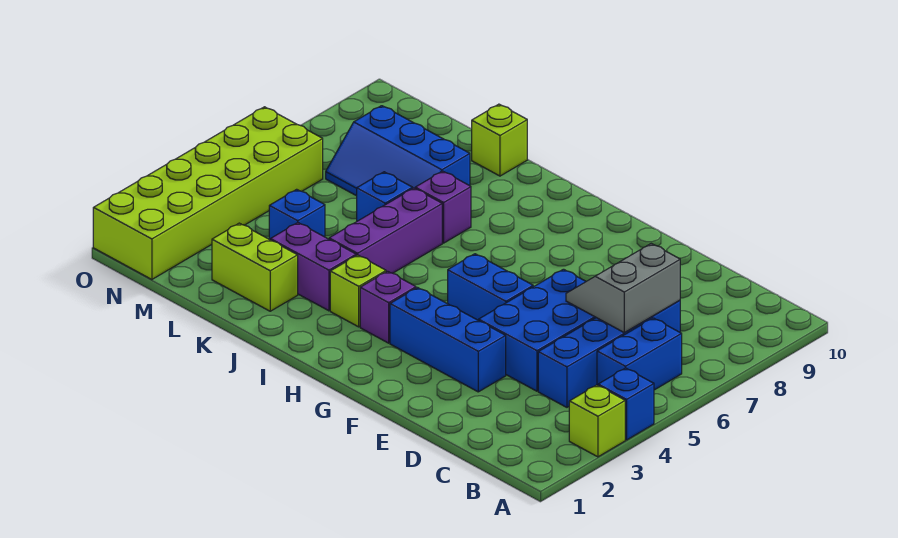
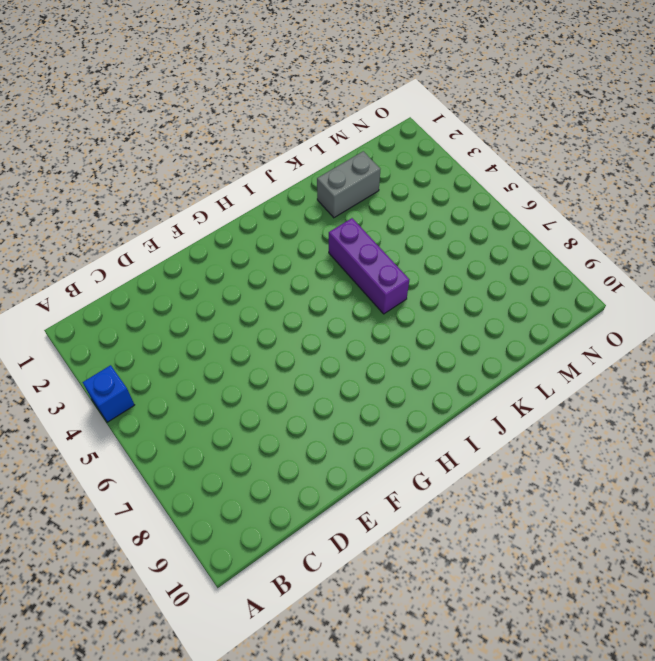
grey brick K2:L2 level 1 -> lime brick K2:L2 level 1
none -> lime brick A3 level 1
none -> blue brick B5:B6 level 1
none -> blue brick C4:C7 level 1

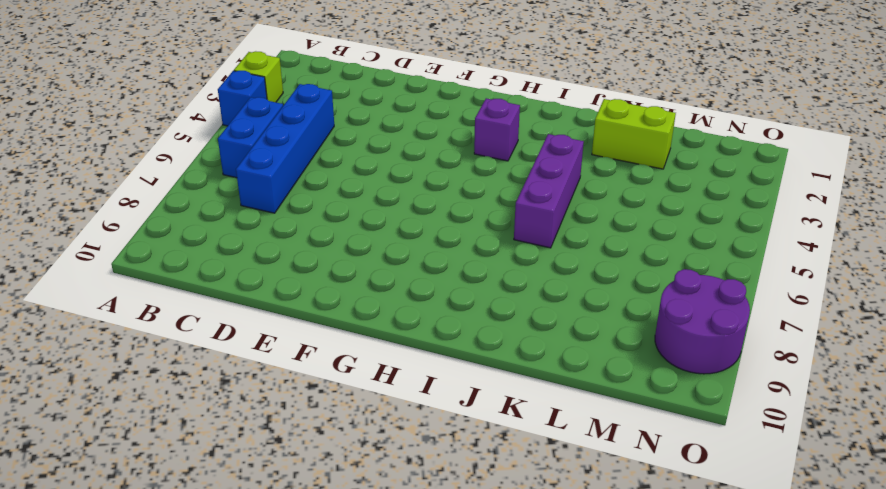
purple round brick N8:O9 level 1 -> none
none -> blue brick D4:E6 level 1
none -> blue brick E3:G3 level 1
none -> blue brick F5:G5 level 1

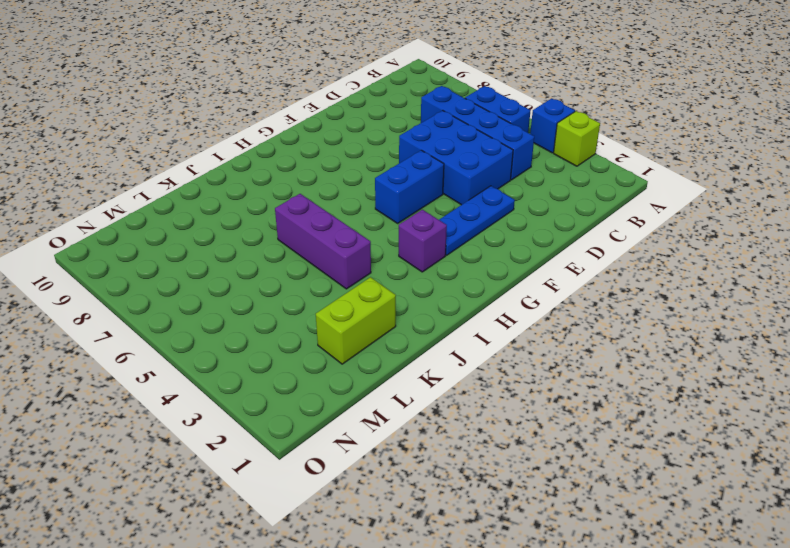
blue plate E3:G3 level 1 -> blue brick E3:G3 level 1
none -> lime brick I3 level 1
none -> purple brick J3:K3 level 1
none -> purple brick J7 level 1

